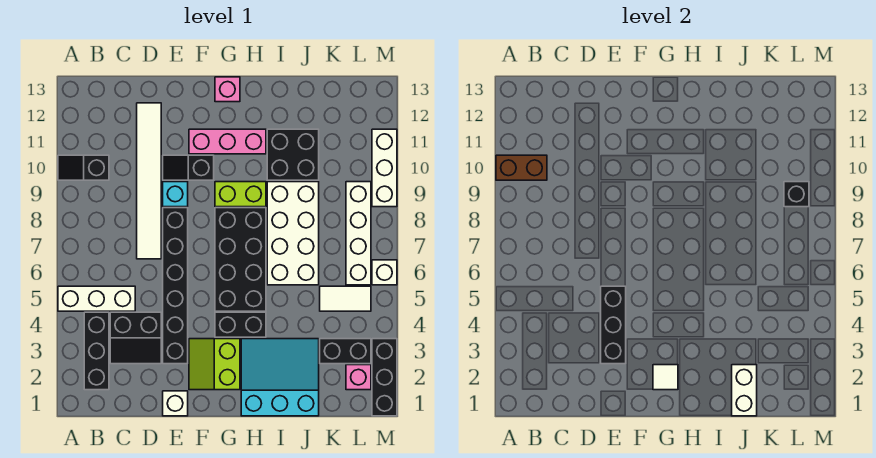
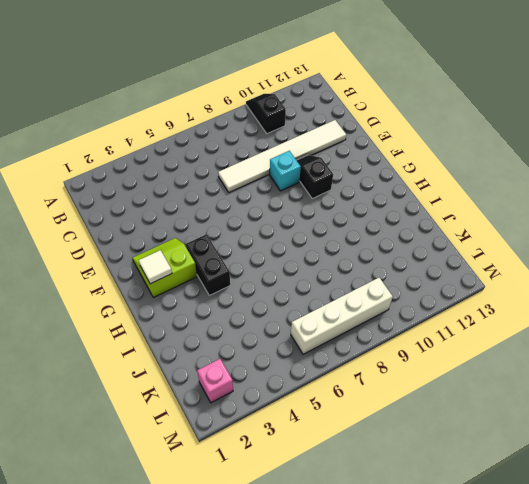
none -> white brick A5:C5 level 1
none -> black brick B2:B4 level 1
none -> black slope C3:D4 level 1 top 4
none -> white brick E1 level 1

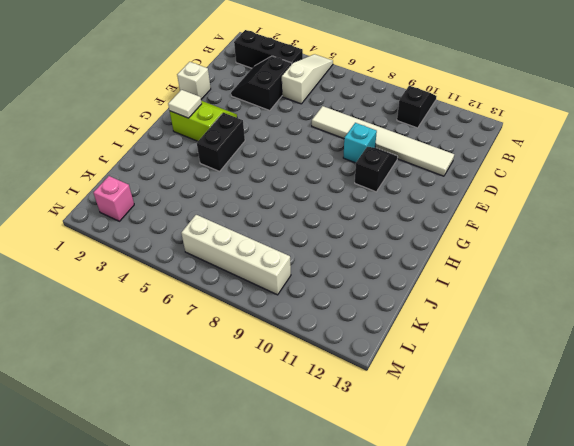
white slope A5:C5 level 1 top C -> white brick A5:C5 level 1
none -> black brick E3:E8 level 1
none -> pink brick F11:H11 level 1
none -> black brick G5:H8 level 1
none -> lime brick G9:H9 level 1

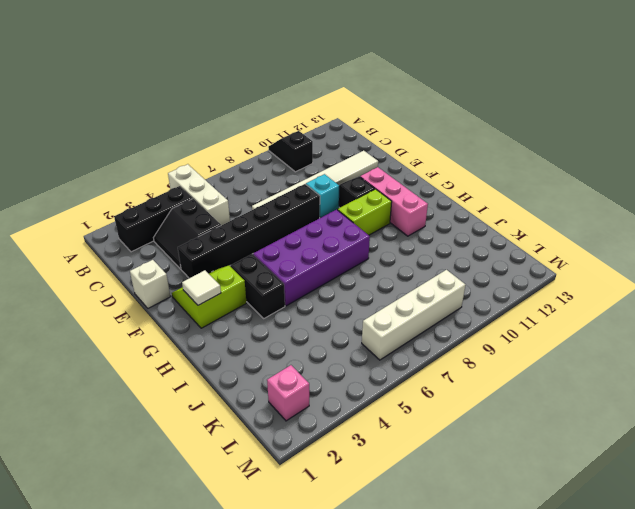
purple brick G5:H8 level 1 -> black brick G5:H8 level 1
lime brick G9:G10 level 1 -> lime brick G9:H9 level 1
none -> pink brick G13 level 1
none -> cyan slope H1:J3 level 1 top 1
none -> white brick I6:J9 level 1
none -> black brick I10:J11 level 1

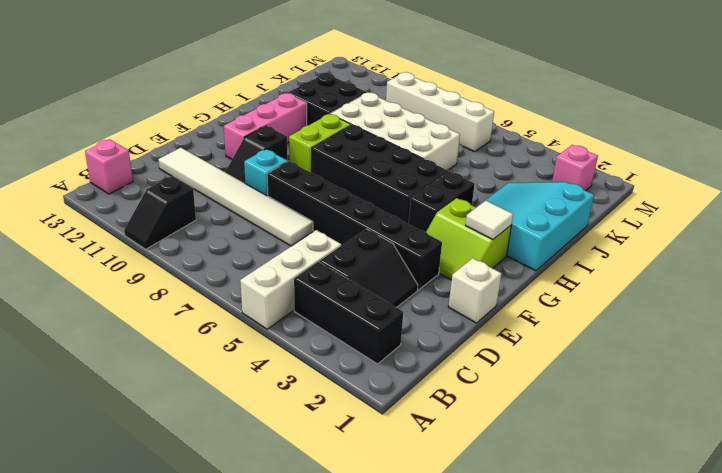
pink brick B13 level 1 -> pink brick G13 level 1
none -> black brick K3:L3 level 1
none -> white tile K5:L5 level 1
none -> black brick M1:M3 level 1
none -> white brick M6 level 1

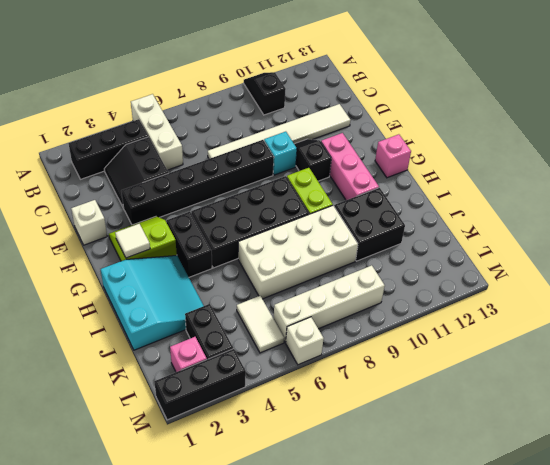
none -> white brick M9:M11 level 1
none -> brown brick A10:B10 level 2
none -> black brick E3:E5 level 2
none -> white brick J1:J2 level 2

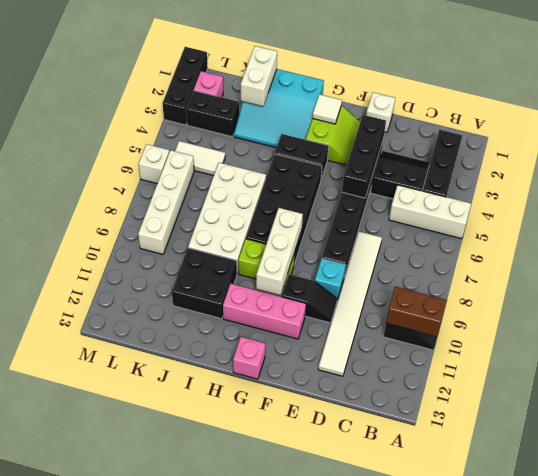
white brick G8:G10 level 2 -> white brick M9:M11 level 1
none -> black brick L9 level 2

